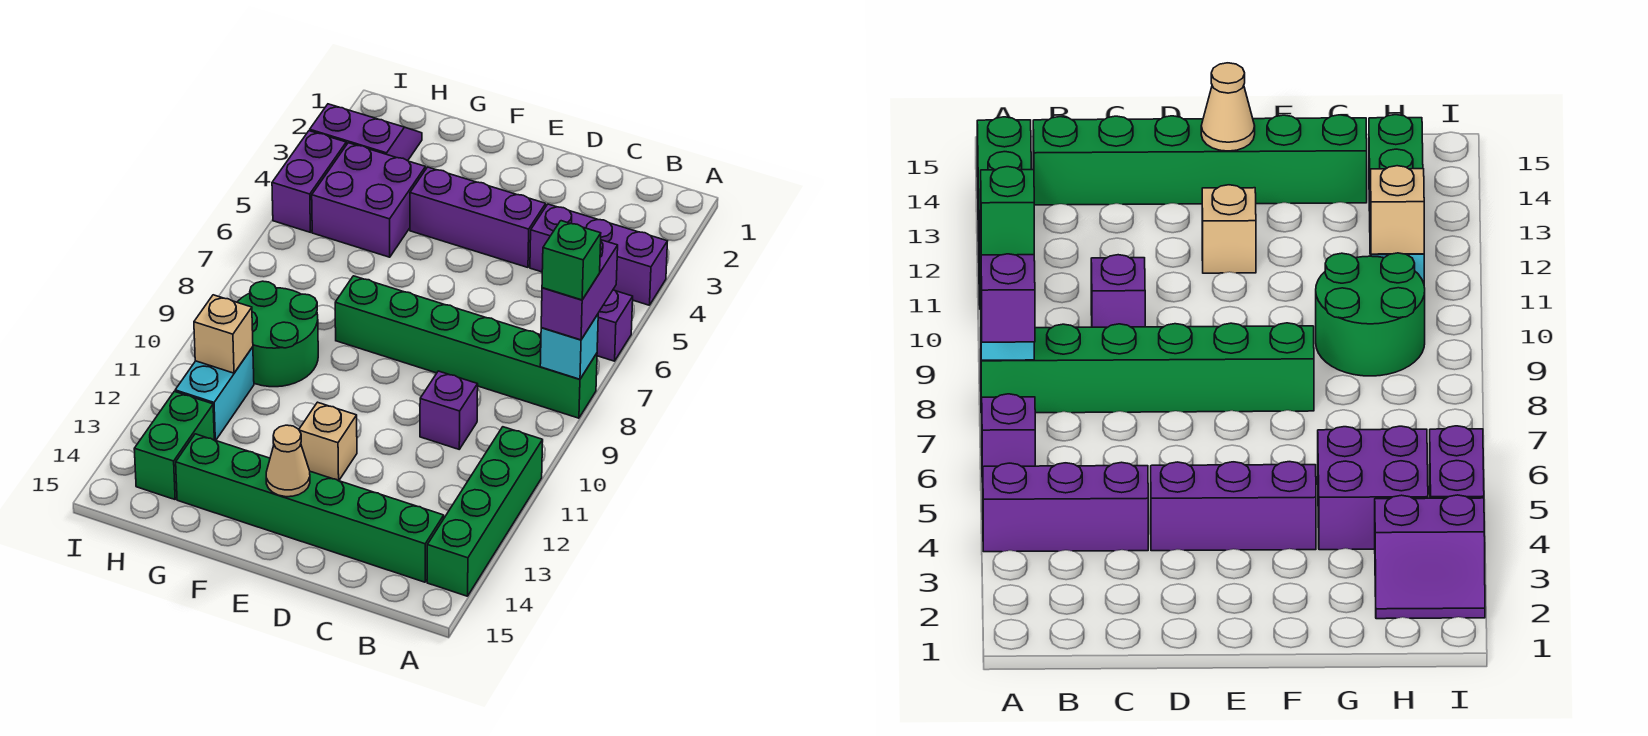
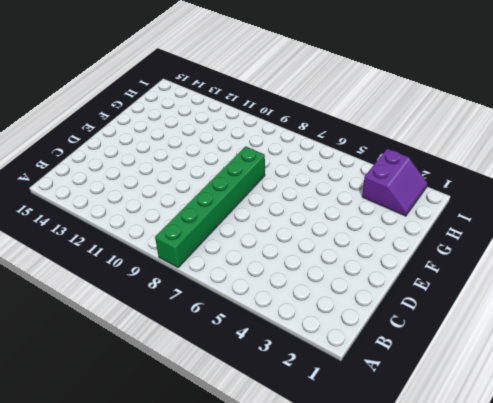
none -> purple brick A4:C4 level 1
none -> purple brick A6 level 1
none -> green brick A11:A14 level 1

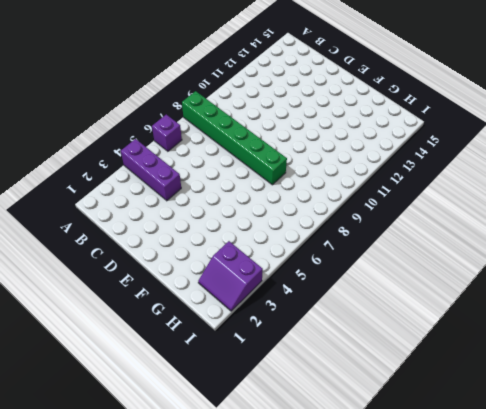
none -> green brick A11:A14 level 1
none -> green brick B14:G14 level 1
none -> purple brick C10 level 1

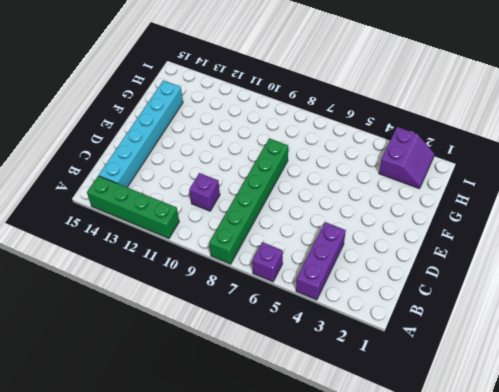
cyan brick B14:G14 level 1 -> green brick B14:G14 level 1
none -> purple brick D4:F4 level 1
none -> tan brick E12 level 1
none -> purple brick G4:H5 level 1

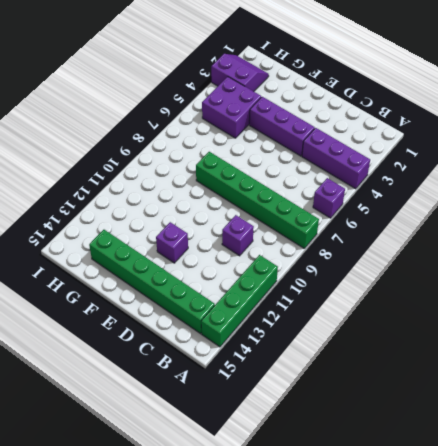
purple brick E12 level 1 -> tan brick E12 level 1
none -> green round brick G9:H10 level 1
none -> cyan brick H11:H12 level 1
none -> green brick H13:H14 level 1

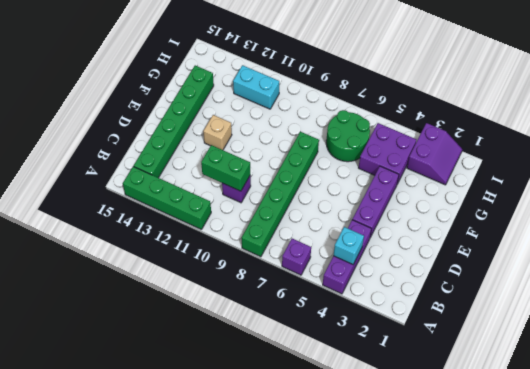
cyan brick B4 level 2 -> cyan brick A8 level 2
green brick C10:C11 level 2 -> green brick H13:H14 level 1
green round brick G6:H7 level 1 -> green round brick G9:H10 level 1
none -> purple brick I4:I5 level 1
none -> tan cone E14 level 2
none -> tan brick H11 level 2

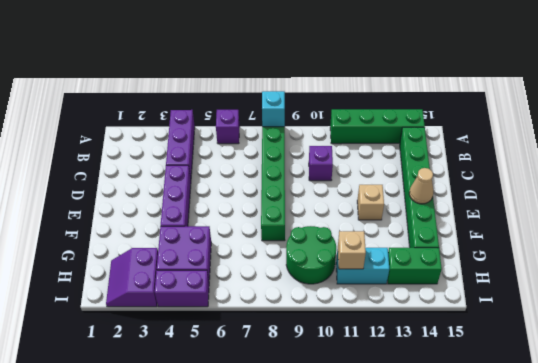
none -> purple brick A7:A8 level 3
none -> green brick A8 level 4

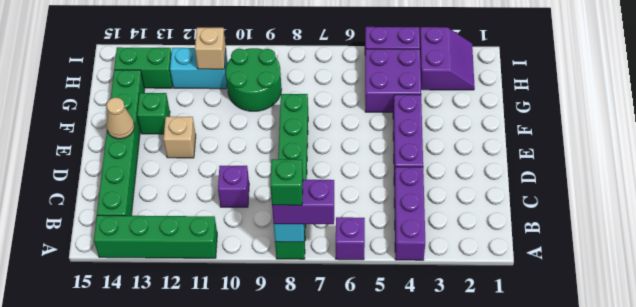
green brick F13 level 1 -> none

